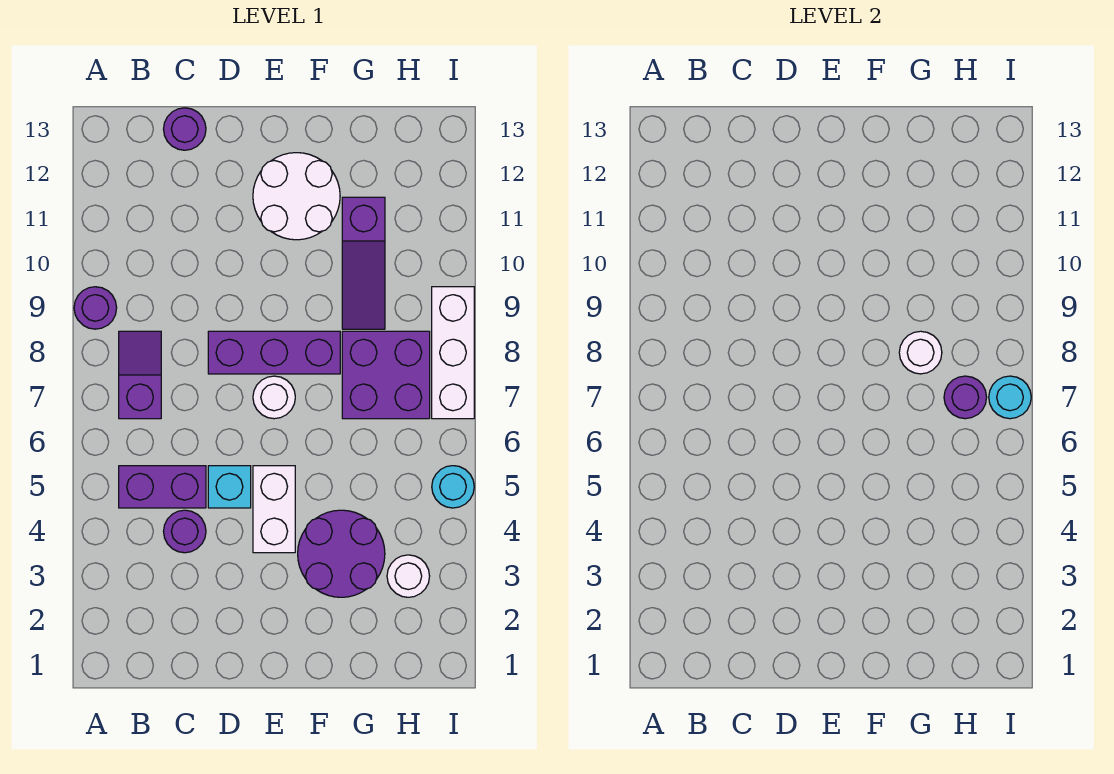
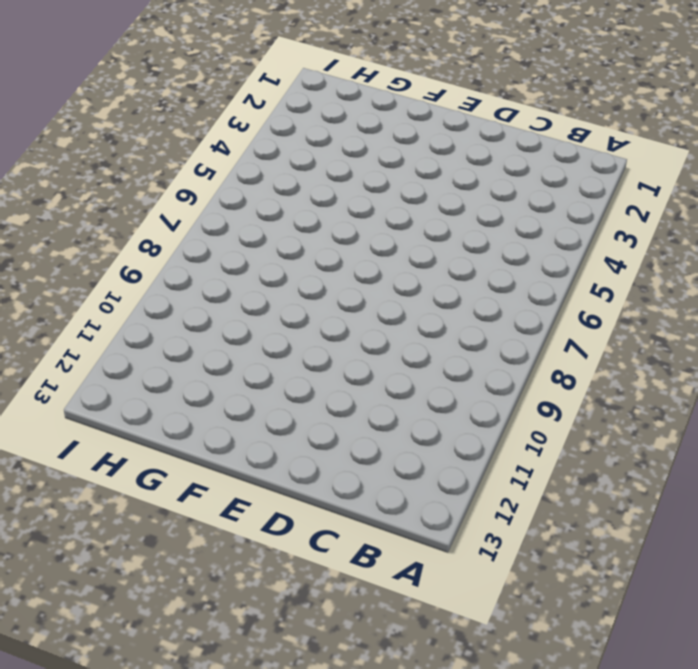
none -> purple round brick A9 level 1
none -> purple brick B5:C5 level 1
none -> purple slope B7:B8 level 1 top 7

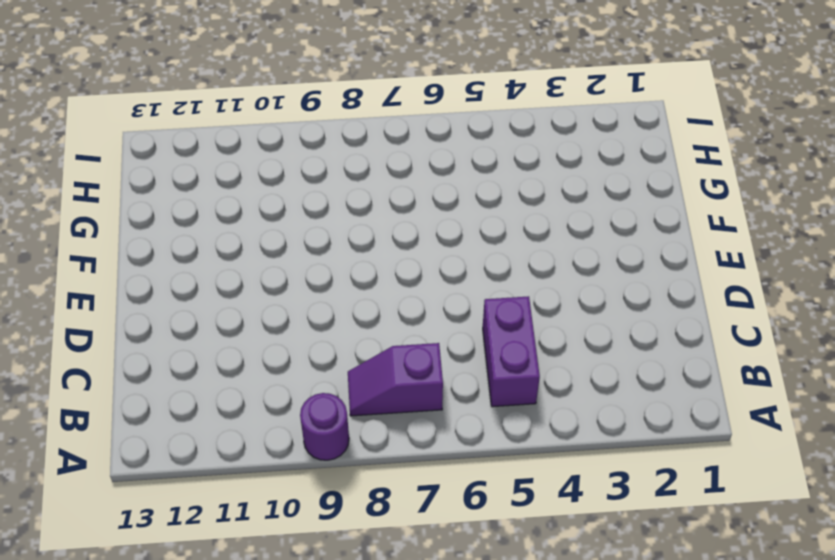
none -> purple round brick C4 level 1
none -> purple round brick C13 level 1
none -> cyan brick D5 level 1

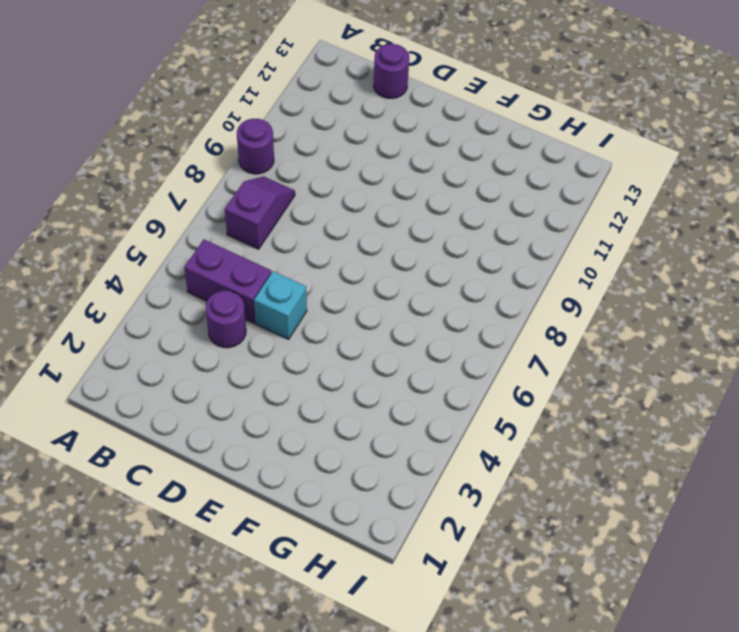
none -> purple brick D8:F8 level 1
none -> white brick E4:E5 level 1
none -> white round brick E7 level 1

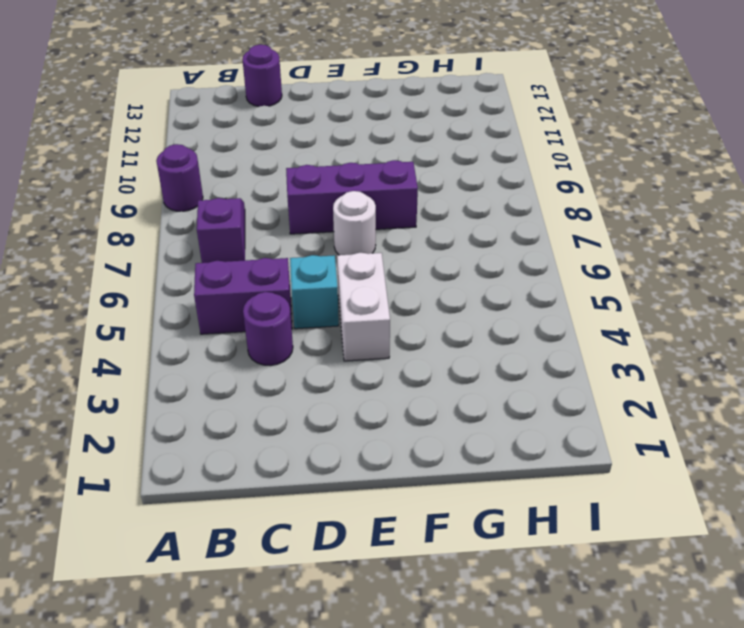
none -> white round brick E11:F12 level 1
none -> purple round brick F3:G4 level 1
none -> purple brick G7:H8 level 1

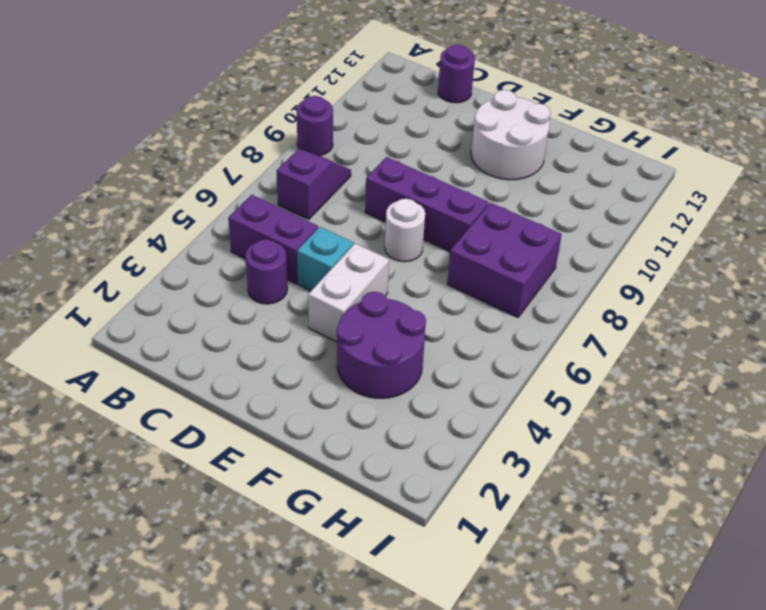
none -> purple slope G9:G11 level 1 top 11
none -> white round brick H3 level 1
none -> cyan round brick I5 level 1

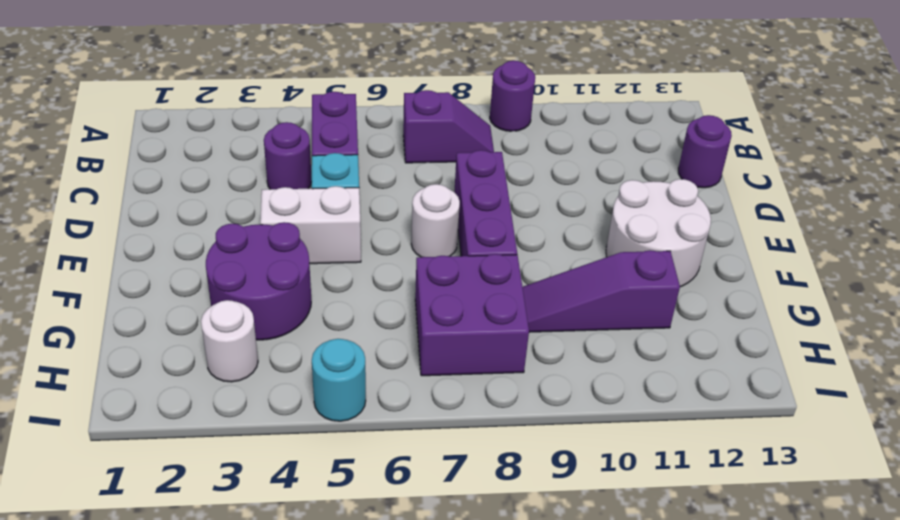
none -> white brick I7:I9 level 1
none -> white round brick G8 level 2
none -> purple round brick H7 level 2

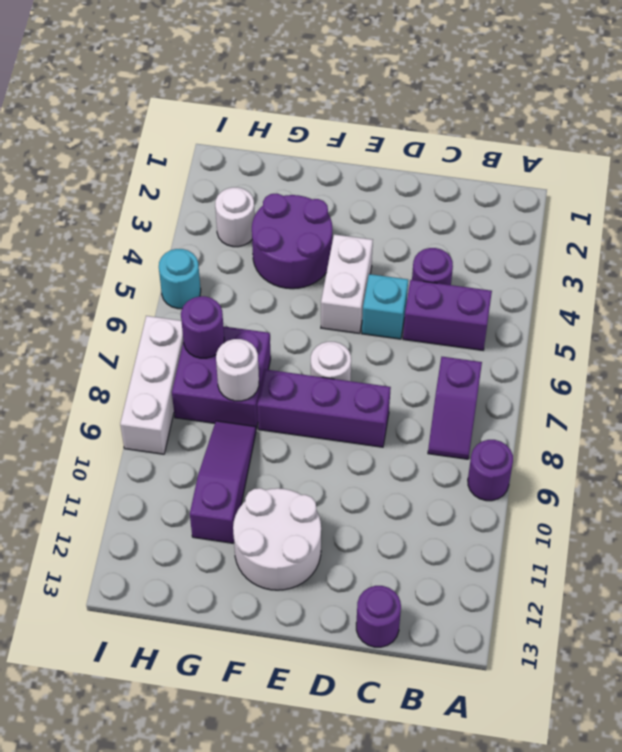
none -> cyan round brick I7 level 2

